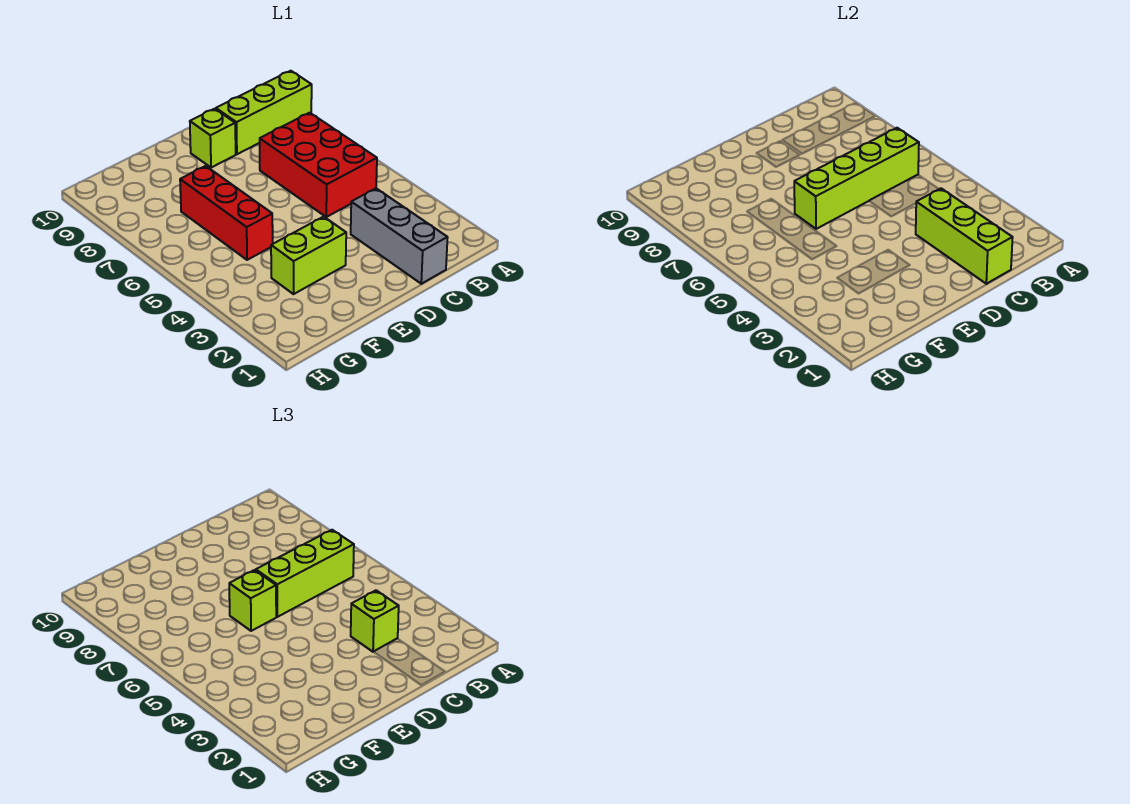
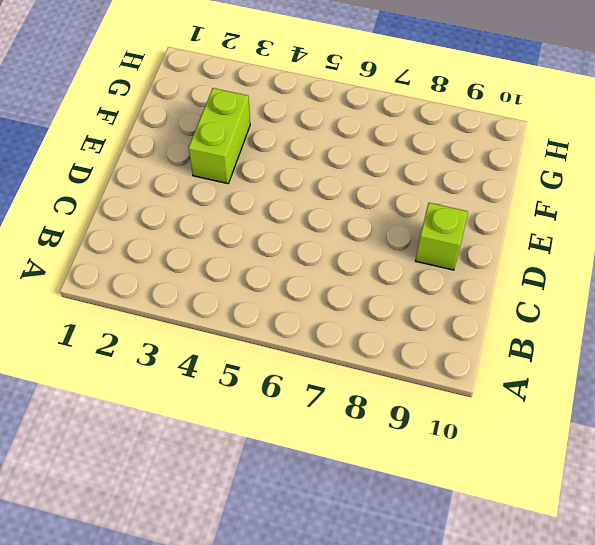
none -> lime brick A9:C9 level 1
none -> red brick B5:C7 level 1

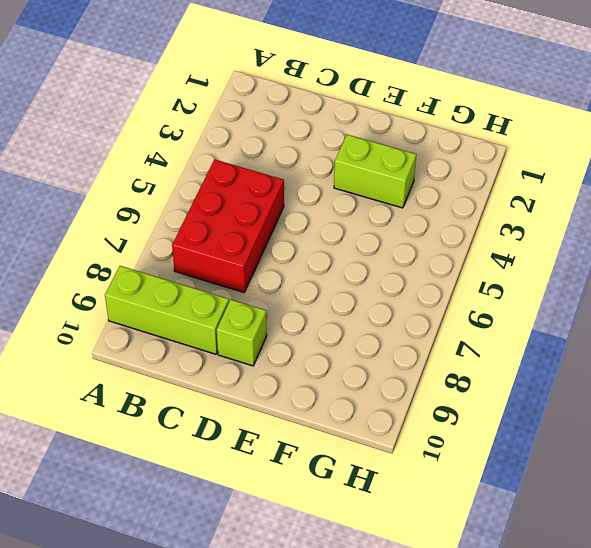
none -> grey brick C1:C3 level 1
none -> red brick F5:F7 level 1

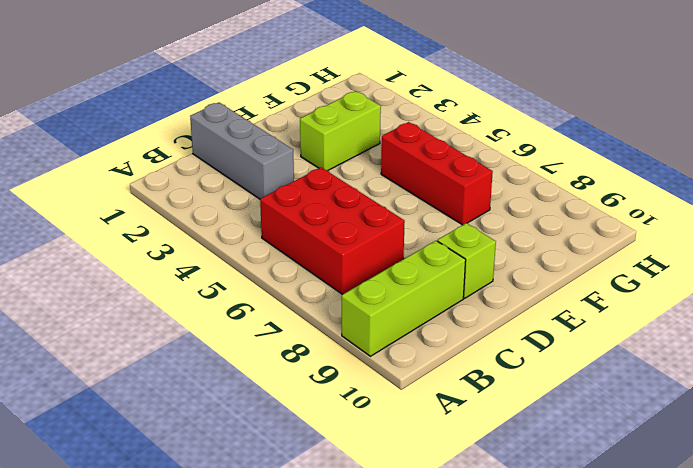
none -> lime brick B6:E6 level 2
none -> lime brick C1:C3 level 2

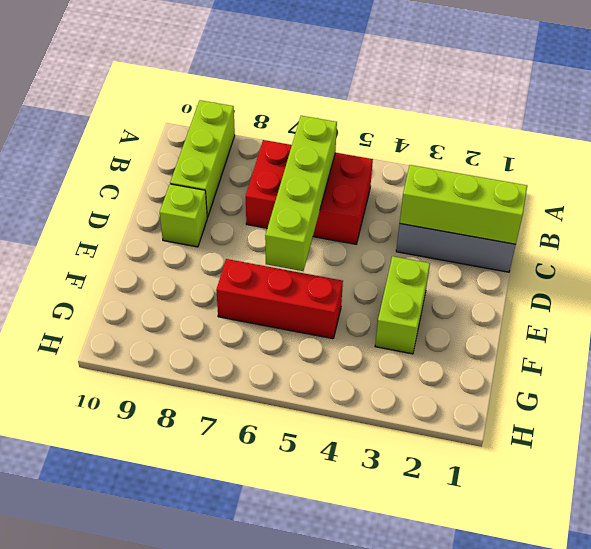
none -> lime brick B6:D6 level 3
none -> lime brick C3 level 3

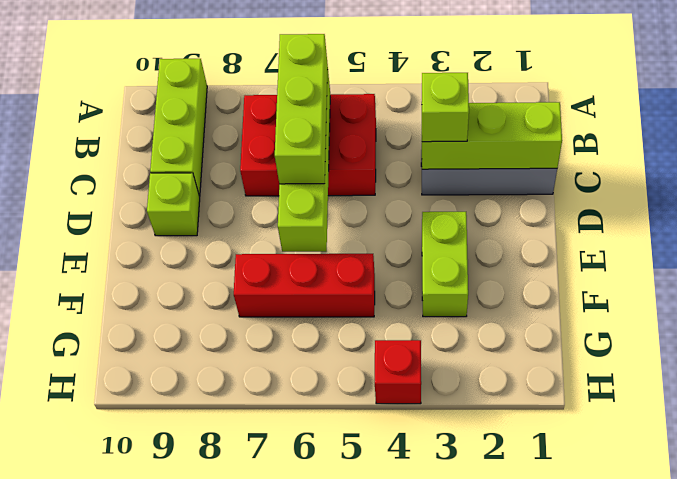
red brick H4 level 1 -> none
none -> lime brick E6 level 3

